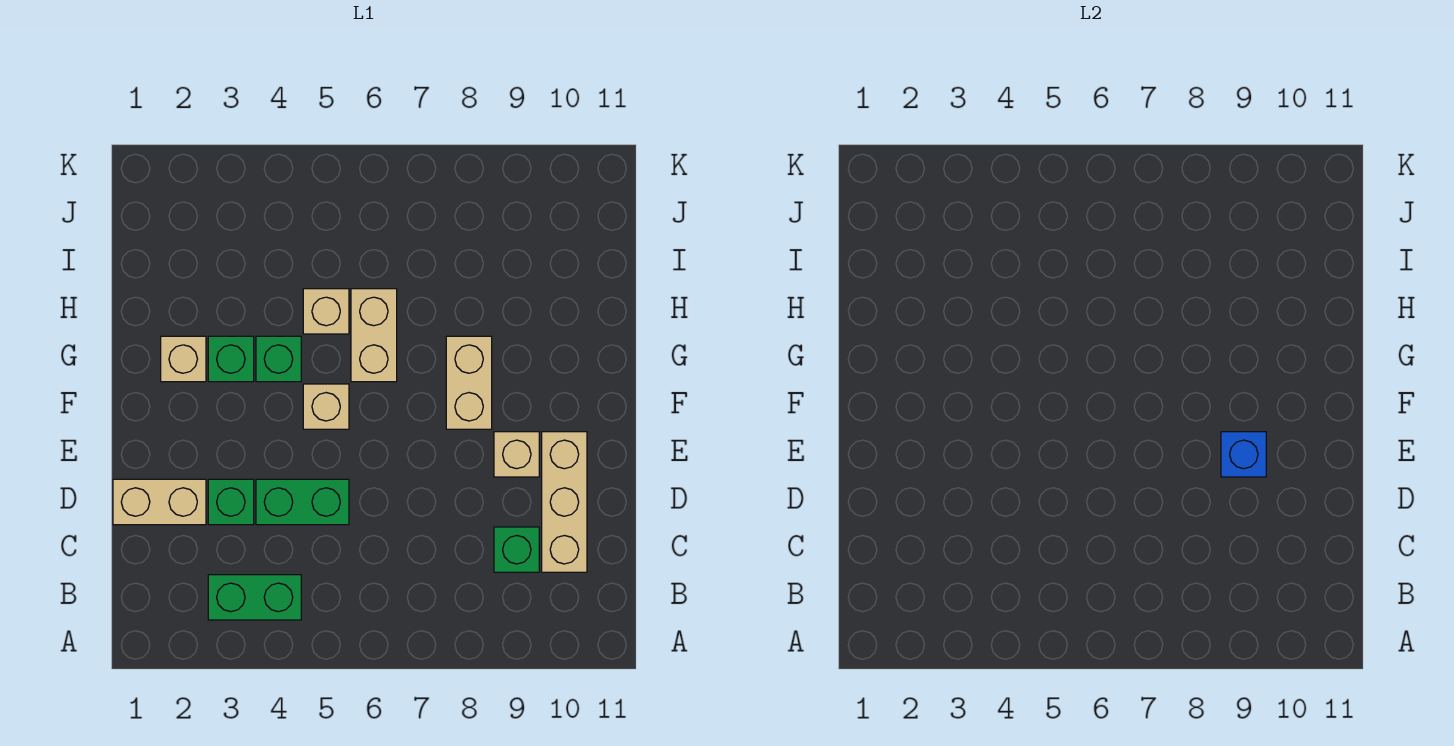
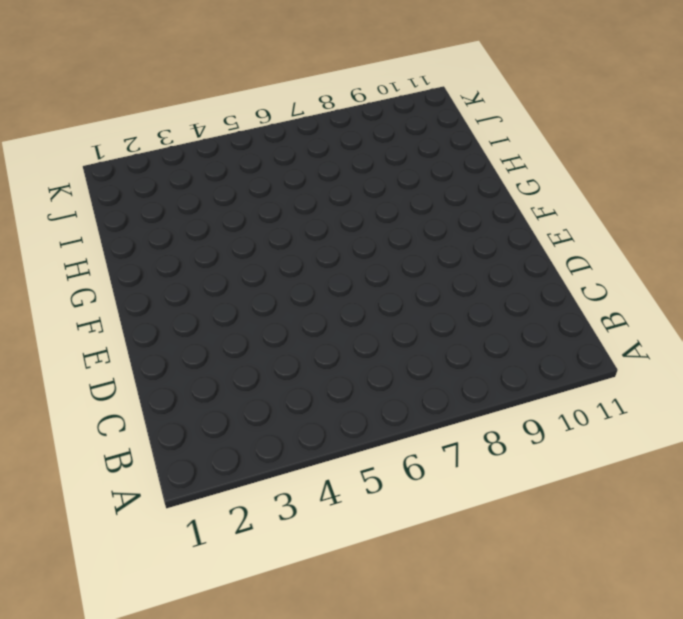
none -> green brick B3:B4 level 1
none -> green brick C9 level 1
none -> tan brick C10:E10 level 1

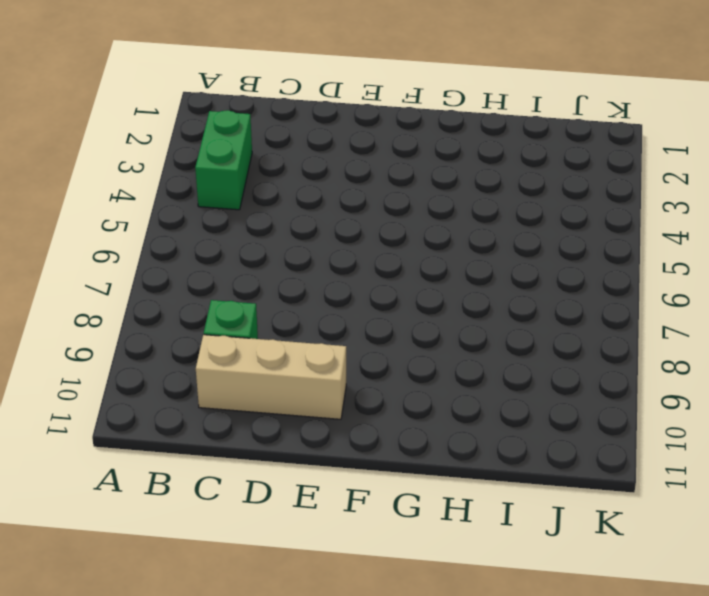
none -> tan brick D1:D2 level 1
none -> green brick D3 level 1
none -> green brick D4:D5 level 1

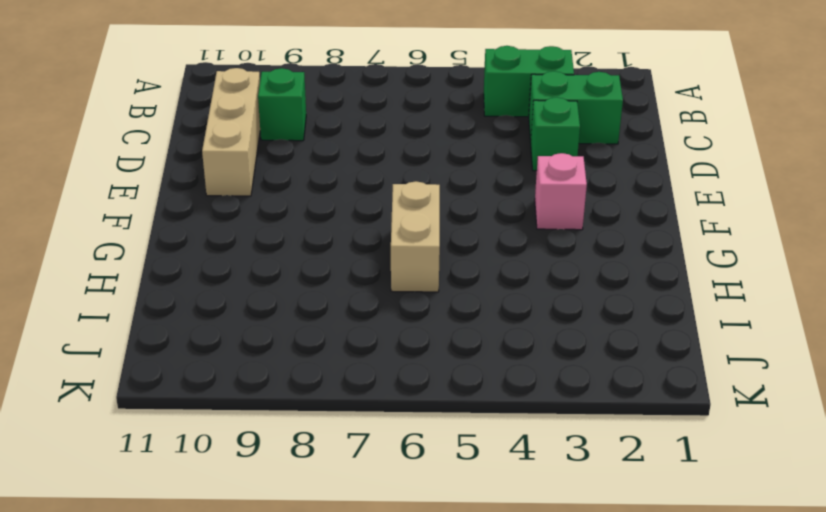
green brick C2:C3 level 1 -> green brick D4:D5 level 1
pink brick F3 level 1 -> none
none -> tan brick D1:D2 level 1
none -> tan brick E9 level 1
none -> tan brick F5 level 1

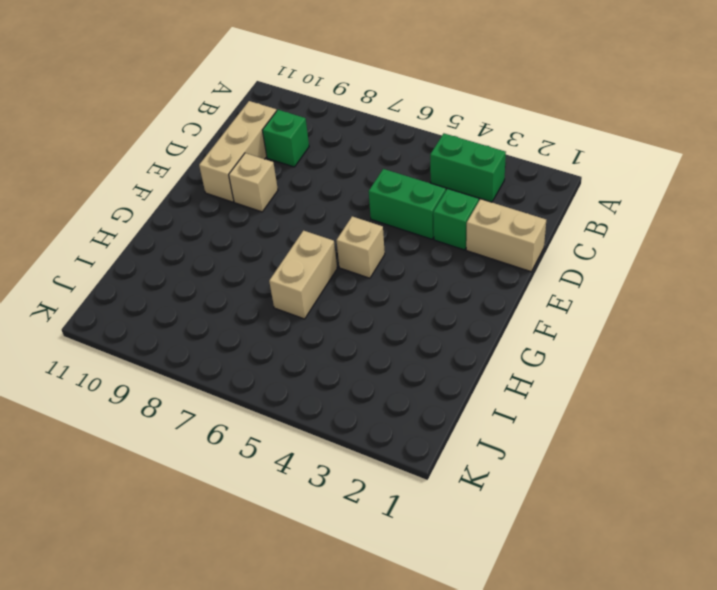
none -> tan brick F8:G8 level 1
none -> tan brick G2 level 1
none -> green brick G3 level 1

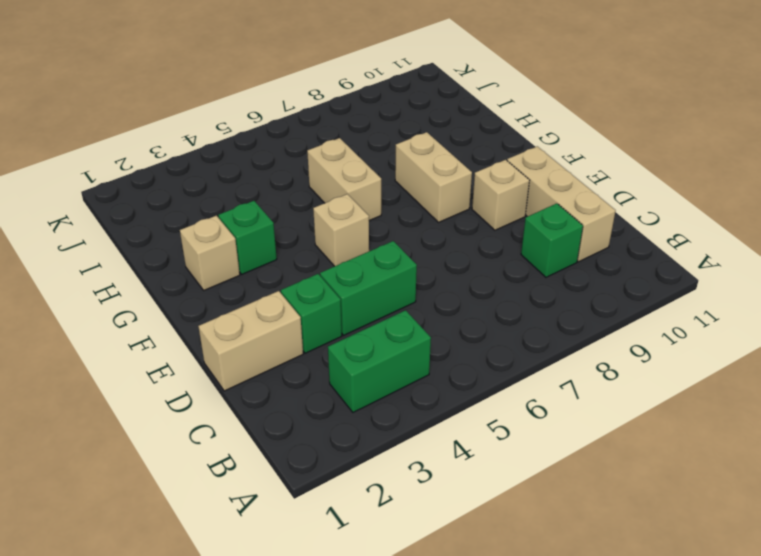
none -> green brick G4 level 1
none -> tan brick H5 level 1
none -> blue brick E9 level 2

